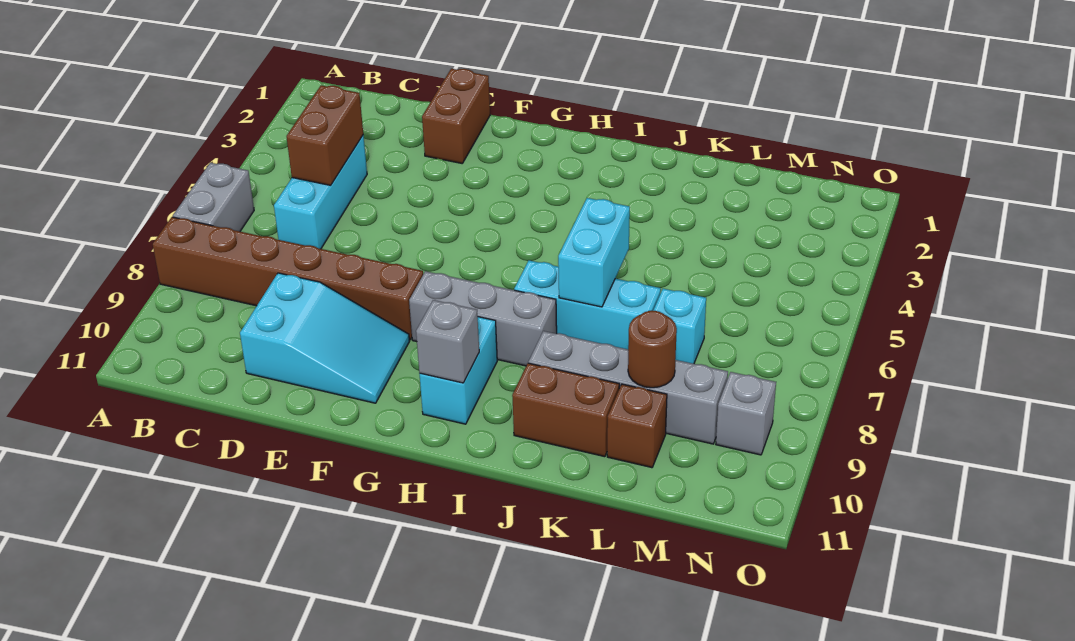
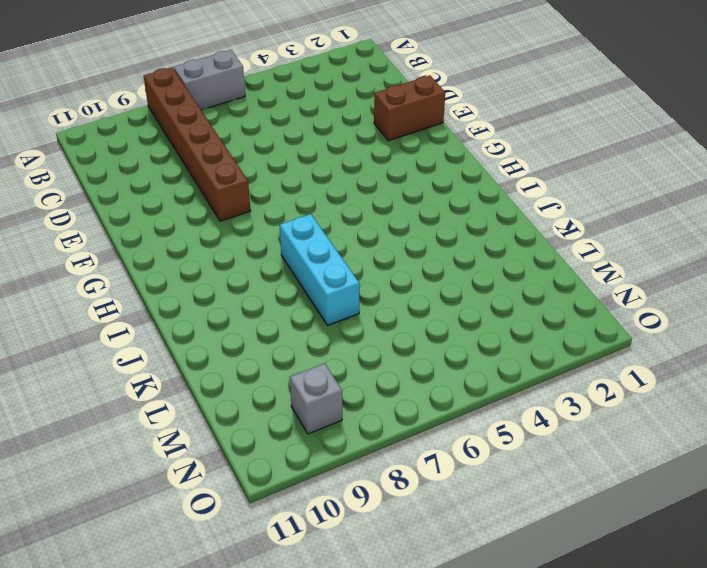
none -> cyan brick C4:C6 level 1
none -> cyan slope D9:F10 level 1 top D
none -> grey brick G8:I8 level 1

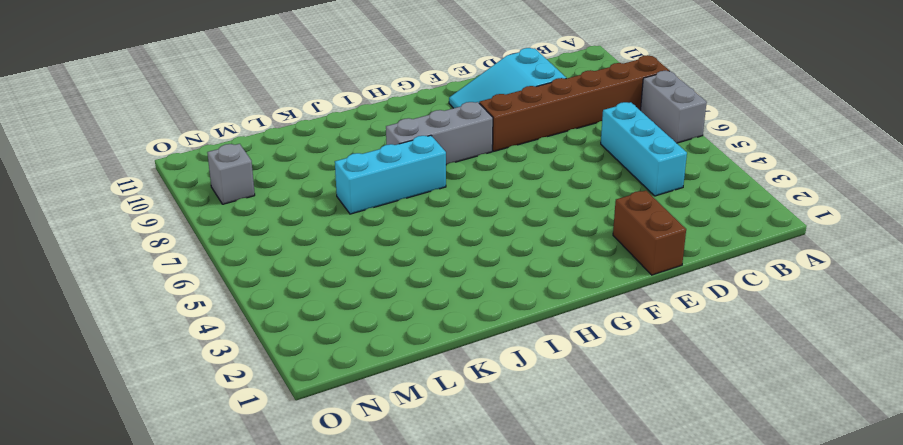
none -> cyan brick H9:H10 level 1
none -> grey brick J9:M9 level 1
none -> brown brick J10:K10 level 1

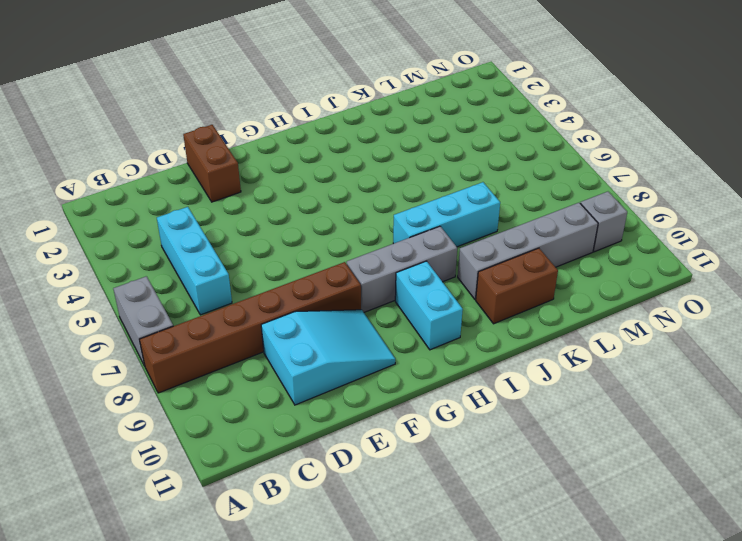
none -> cyan brick L7 level 1
none -> brown brick L10 level 1
none -> brown brick C4:C5 level 2

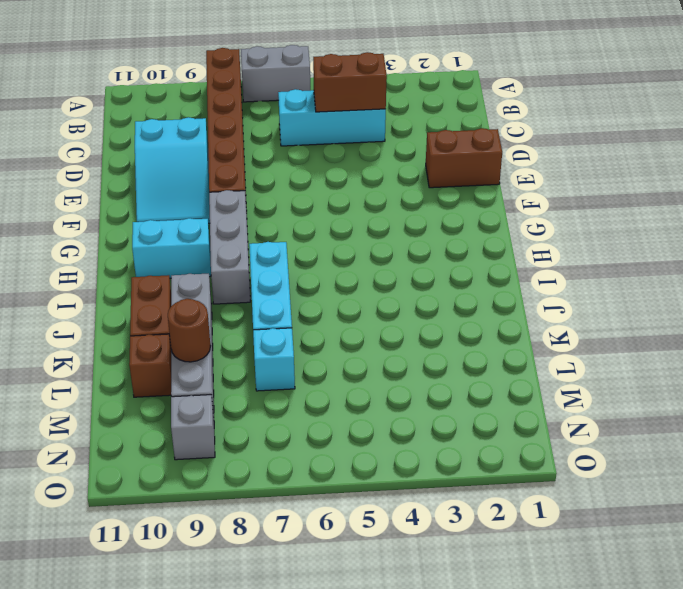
none -> grey brick H10 level 2
none -> cyan brick J6:J7 level 2

